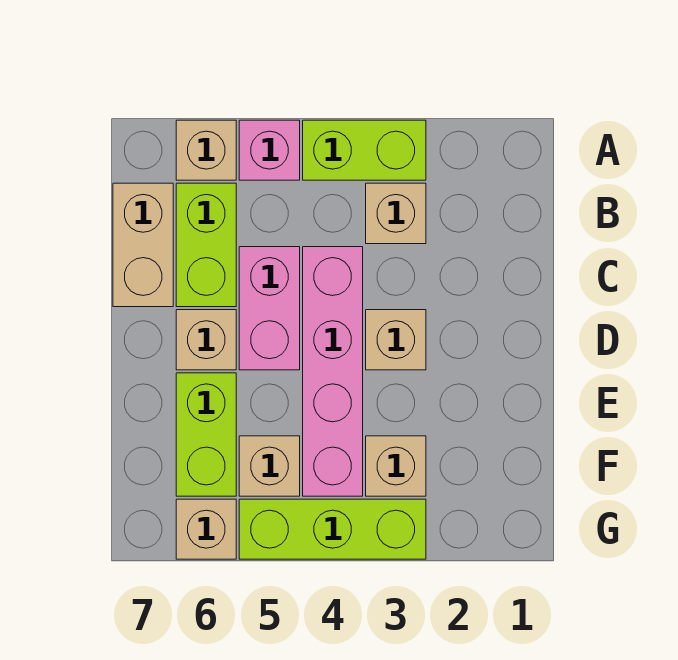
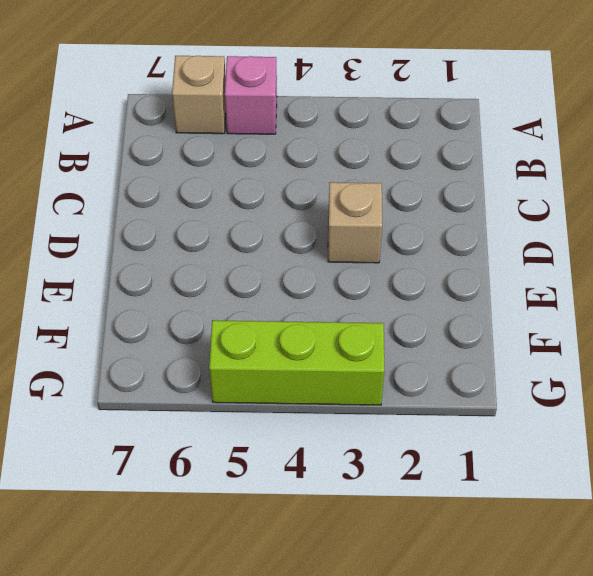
none -> lime brick A3:A4 level 1
none -> tan brick B3 level 1
none -> lime brick B6:C6 level 1

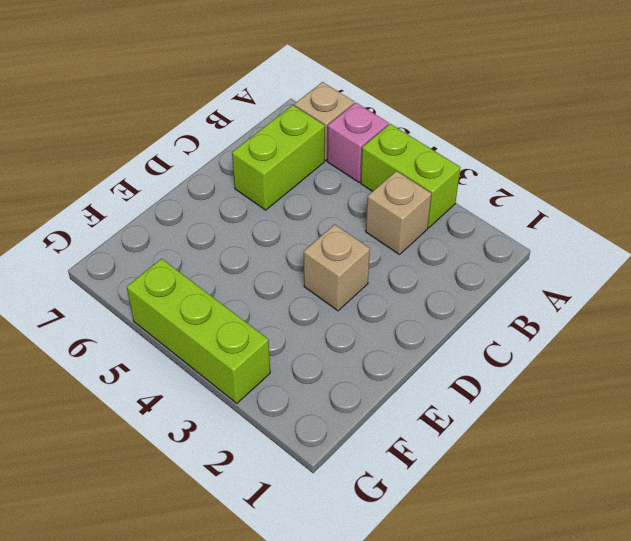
none -> tan brick B7:C7 level 1
none -> pink brick C4:F4 level 1
none -> pink brick C5:D5 level 1

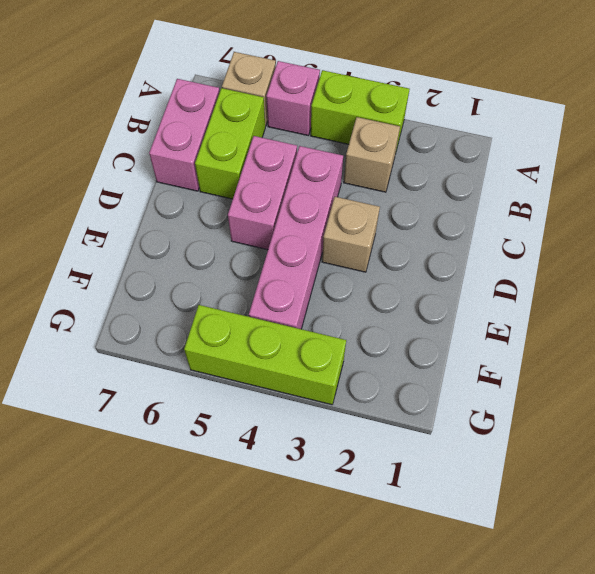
pink brick B7:C7 level 1 -> tan brick B7:C7 level 1
none -> tan brick D6 level 1
none -> lime brick E6:F6 level 1
none -> tan brick F3 level 1

